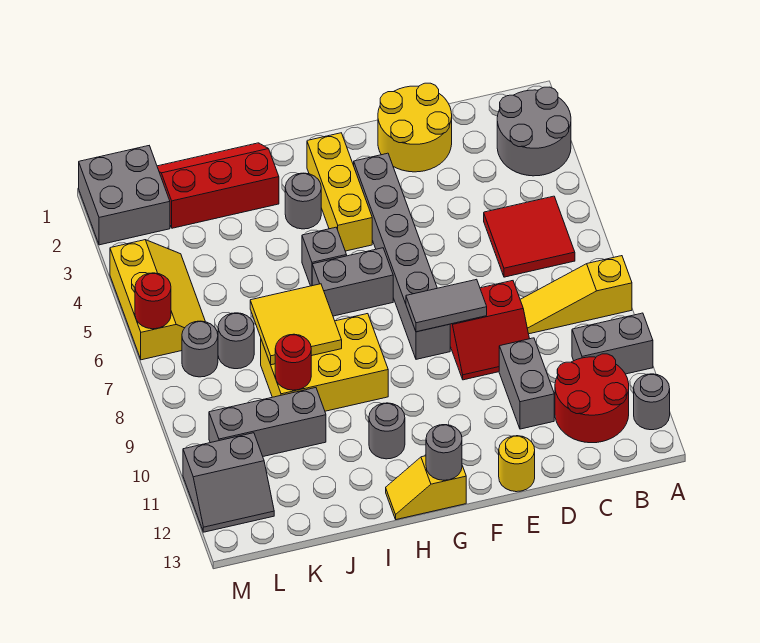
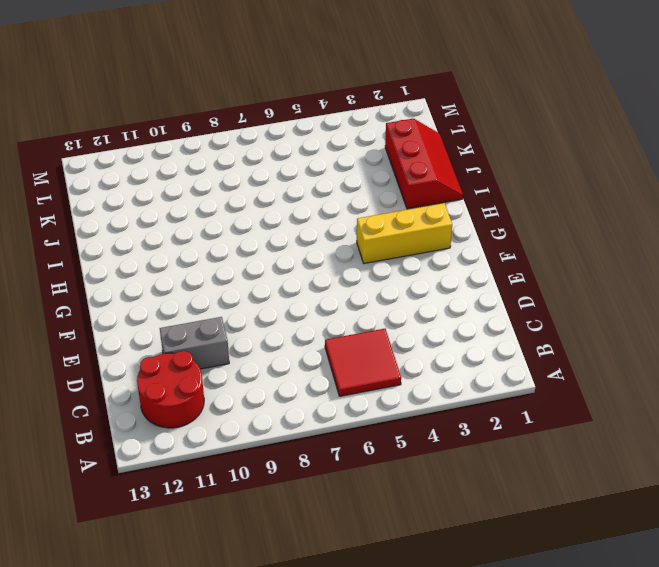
none -> grey round brick A2:B3 level 1
none -> yellow slope A8:C8 level 1 top A
none -> grey brick A10:B10 level 1
none -> grey round brick A12 level 1

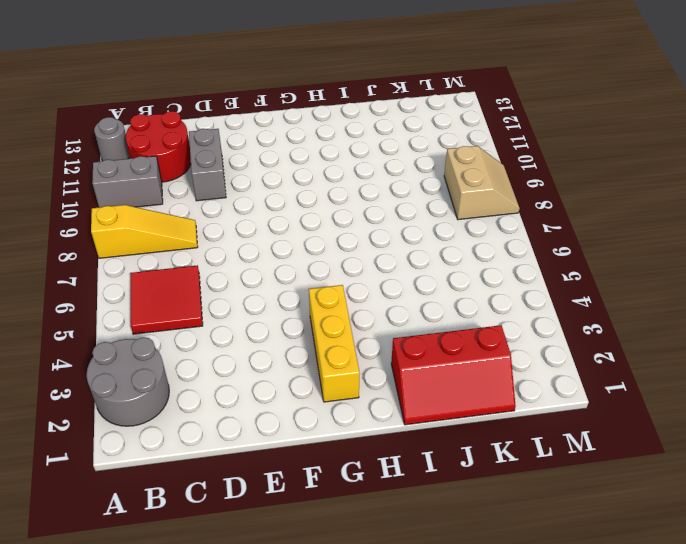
tan slope L8:M9 level 1 top L -> none
none -> yellow round brick D1:E2 level 1
none -> red slope D8:E9 level 1 top 8
none -> yellow round brick E13 level 1
none -> grey brick F3:F8 level 1

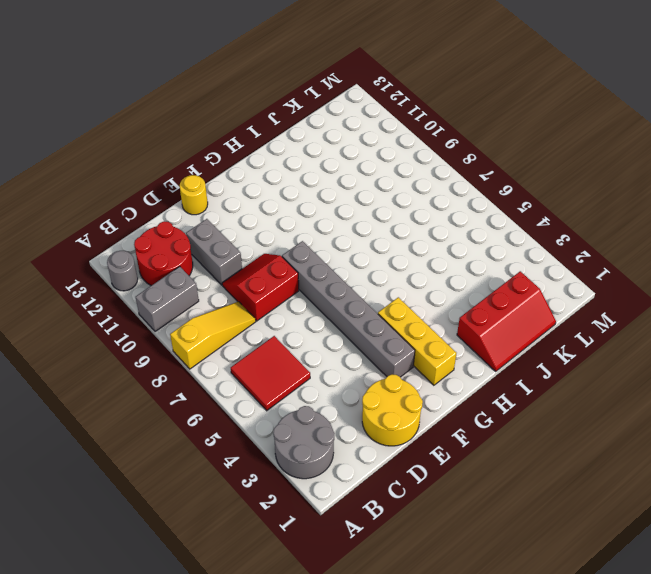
none -> grey brick G6:H6 level 1
none -> yellow slope G13:H13 level 1 top G
none -> grey round brick H3 level 1
none -> grey brick H5 level 1

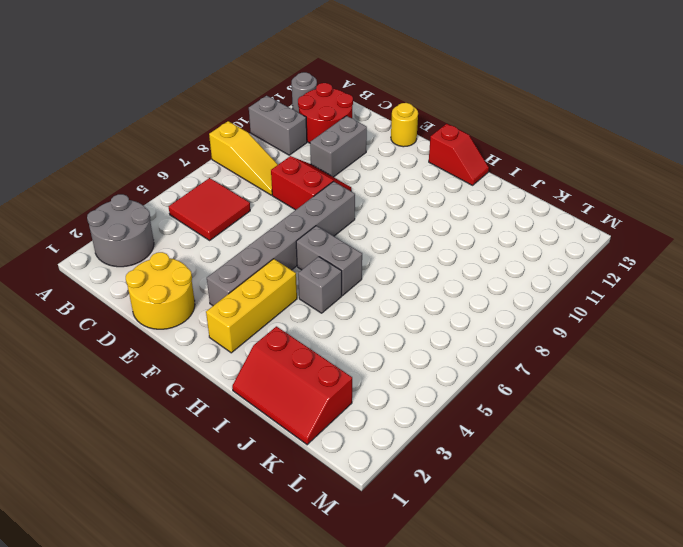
red slope G13:H13 level 1 top G -> yellow slope G13:H13 level 1 top G
none -> grey round brick H3 level 1
none -> yellow brick H8:J9 level 1
none -> grey round brick H11 level 1
none -> grey brick J10:L10 level 1

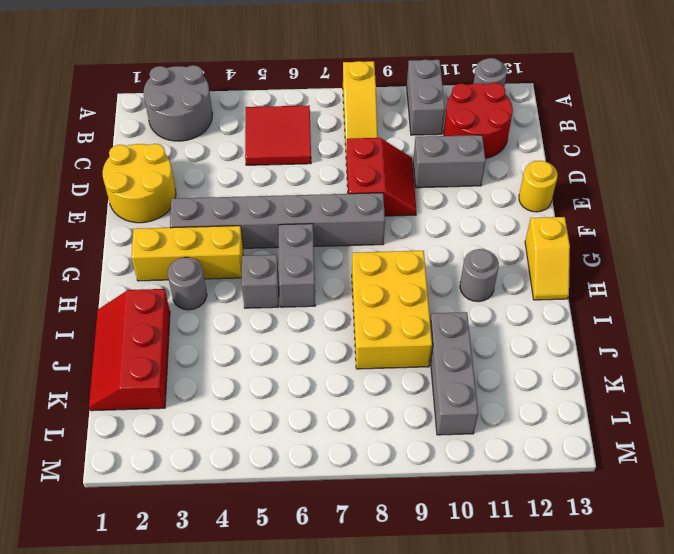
none -> grey round brick K7 level 1
none -> grey brick L1:M2 level 1
none -> yellow slope L4:M6 level 1 top M
none -> grey round brick L7 level 1

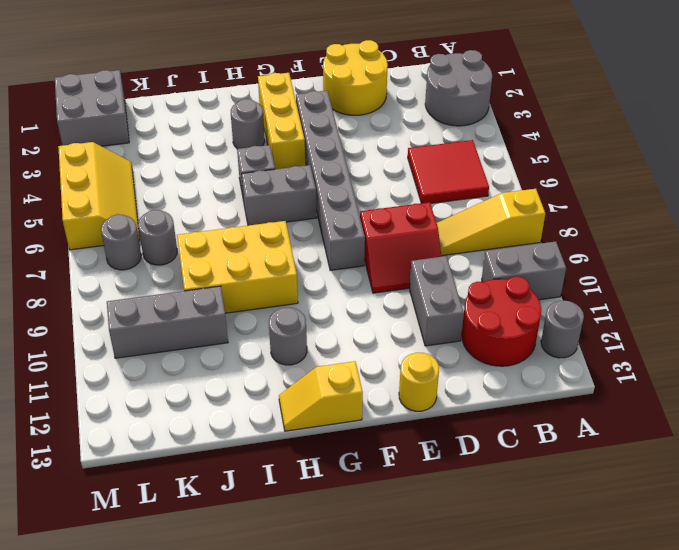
none -> red slope I1:K2 level 1 top 2
none -> grey slope L11:M12 level 1 top 11
none -> grey tile E8:F8 level 2
none -> grey round brick G13 level 2

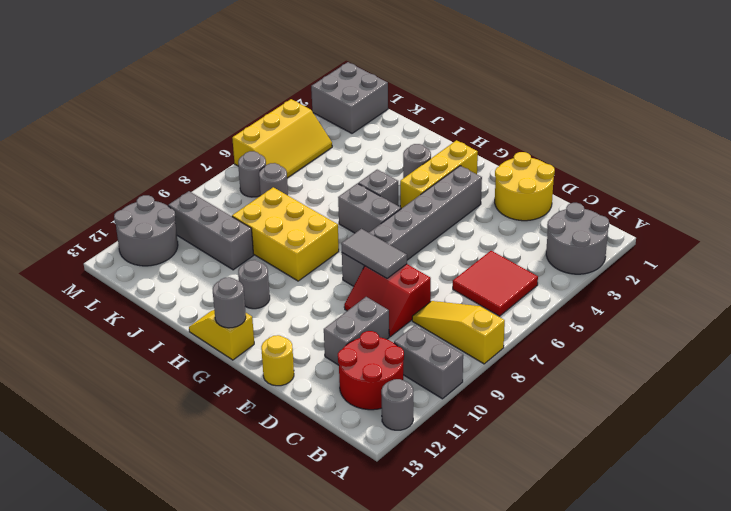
grey round brick L11:M12 level 1 -> grey slope L11:M12 level 1 top 11
none -> red slope I1:K2 level 1 top 2
none -> yellow tile I7:J8 level 2
none -> red round brick J9 level 2
none -> red round brick M6 level 2

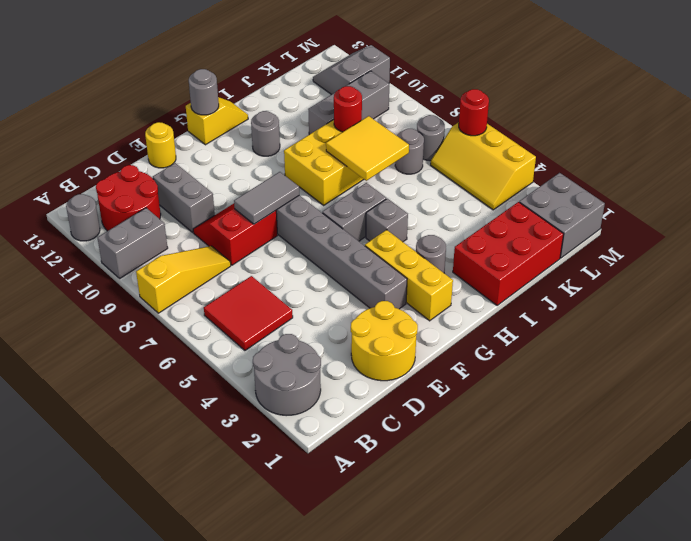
red brick I1:K2 level 1 -> red slope I1:K2 level 1 top 2

